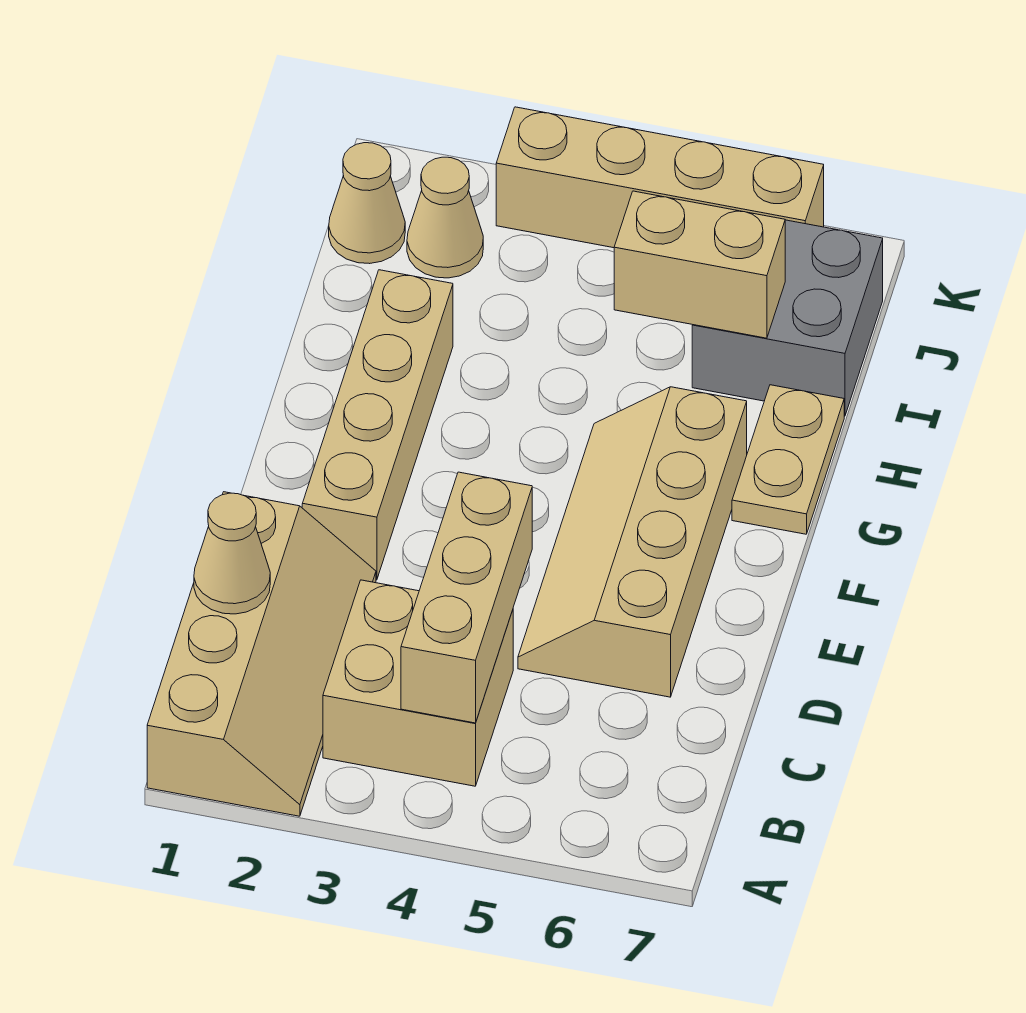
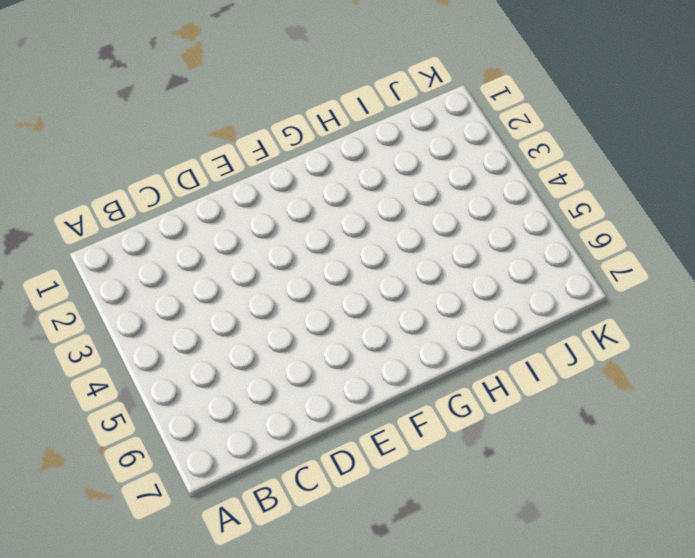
none -> tan slope A1:D2 level 1 top 1
none -> tan brick B3:C4 level 1
none -> tan slope D5:G6 level 1 top 6

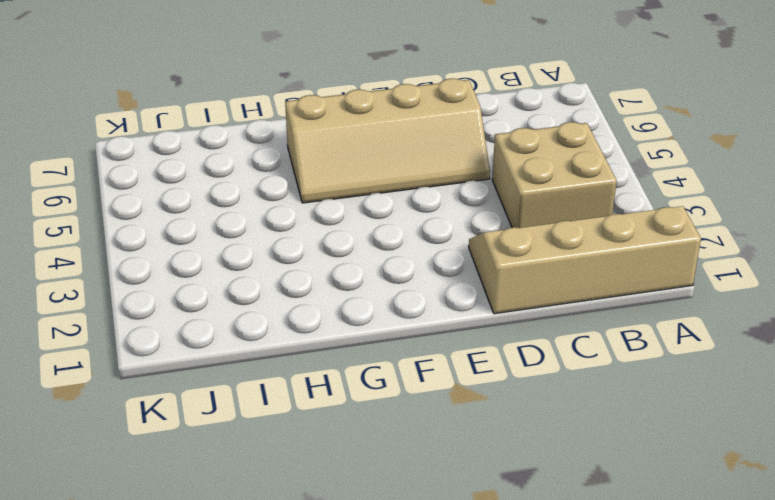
none -> tan brick E2:H2 level 1
none -> tan plate G7:H7 level 1
none -> grey brick I6:J7 level 1

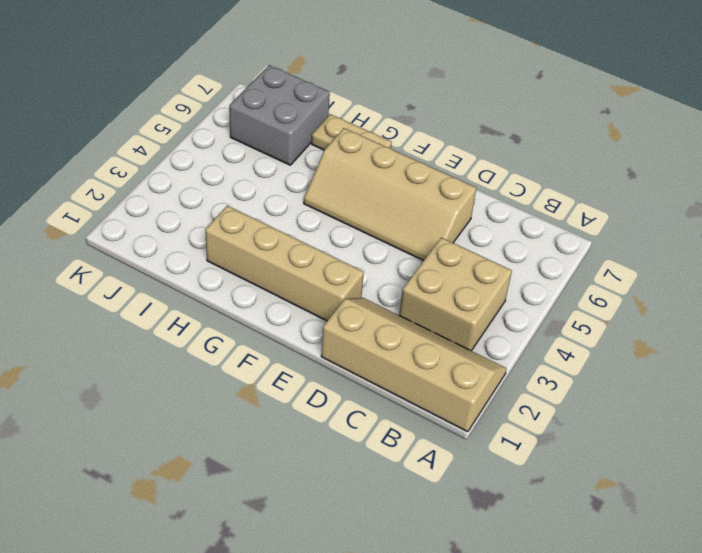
none -> tan cone J1 level 1
none -> tan cone J2 level 1
none -> tan brick K3:K6 level 1

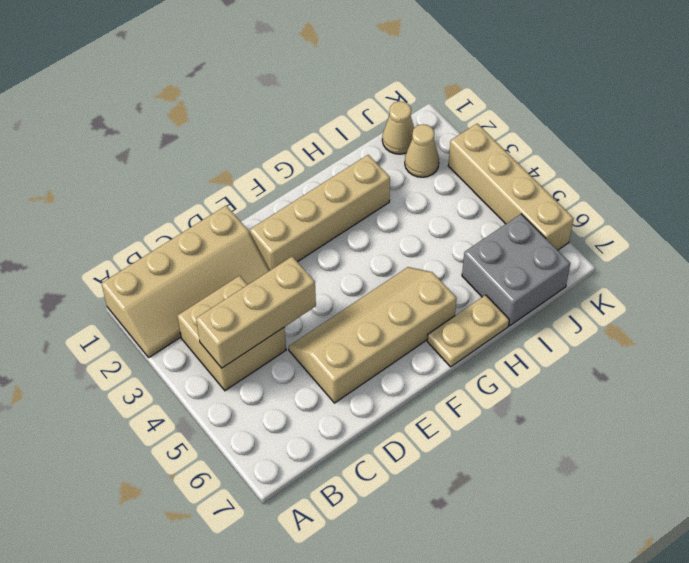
none -> tan cone C1 level 2
none -> tan brick I5:I6 level 2

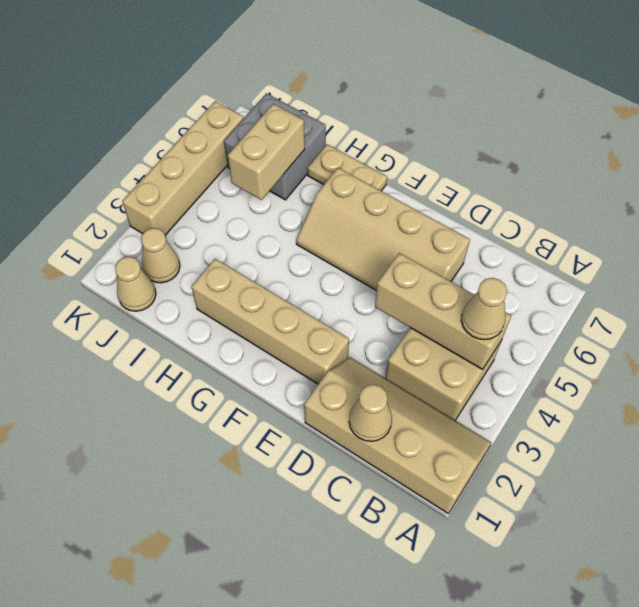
tan cone B4 level 3 -> none

